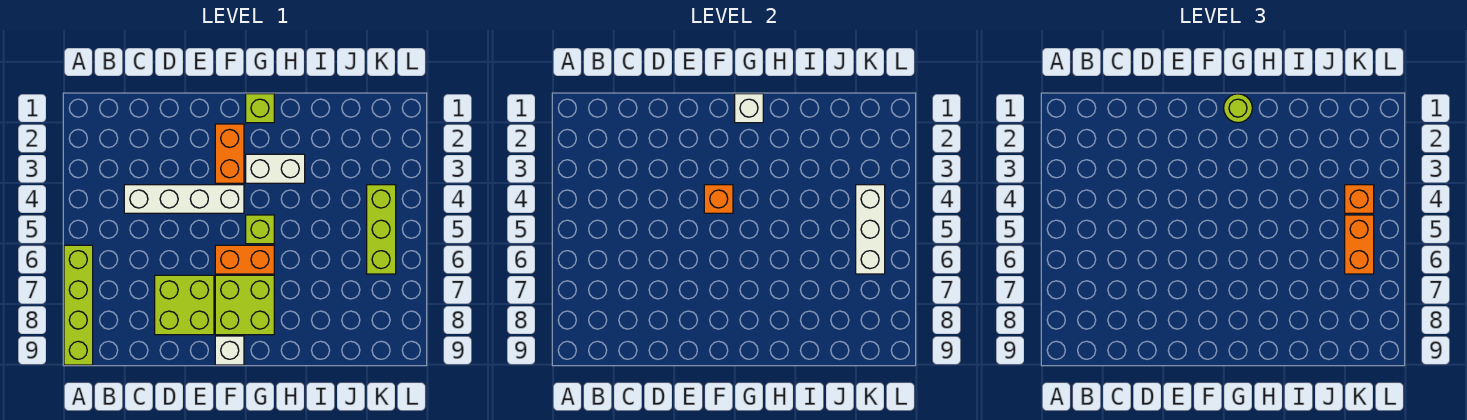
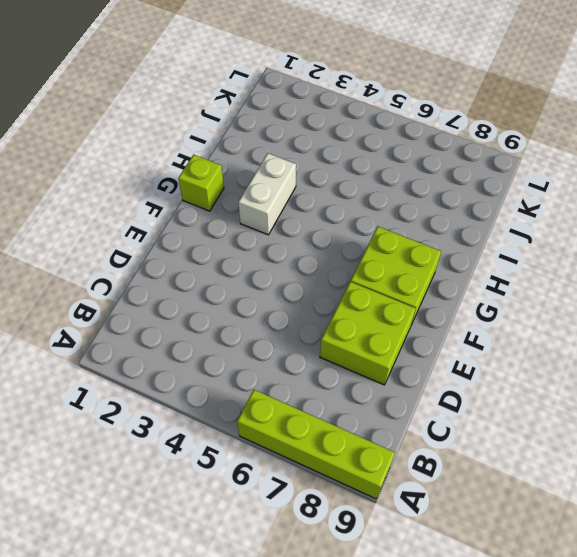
none -> white brick C4:F4 level 1
none -> orange brick F2:F3 level 1
none -> orange brick F6:G6 level 1

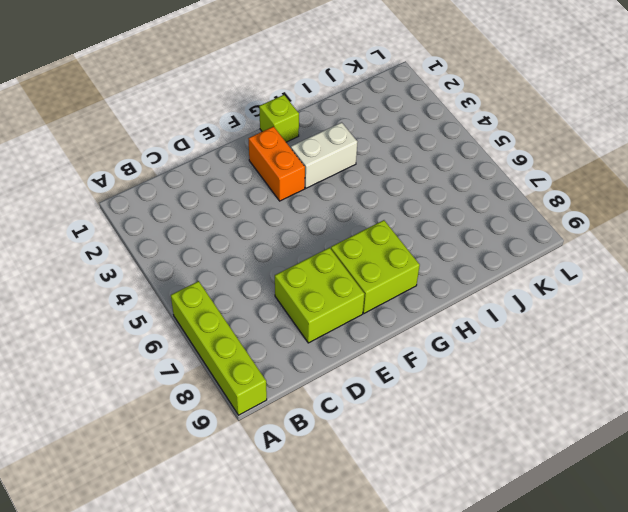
none -> white brick C4:F4 level 1
none -> orange brick F6:G6 level 1
none -> white brick F9 level 1

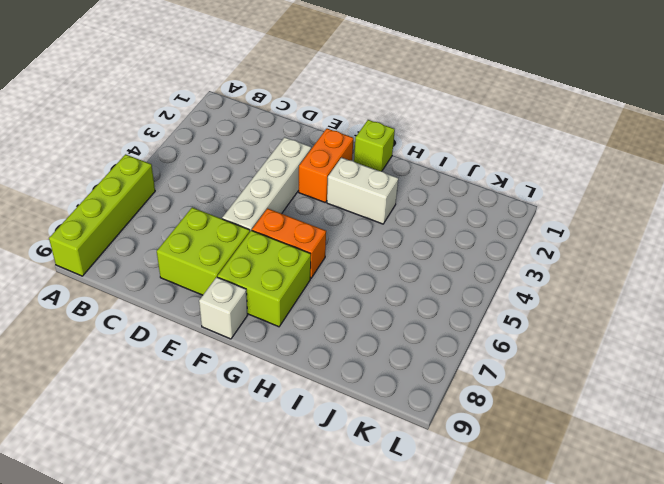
white brick E3:E6 level 1 -> white brick C4:F4 level 1
none -> lime brick G5 level 1
none -> lime brick K4:K6 level 1
none -> orange brick F4 level 2

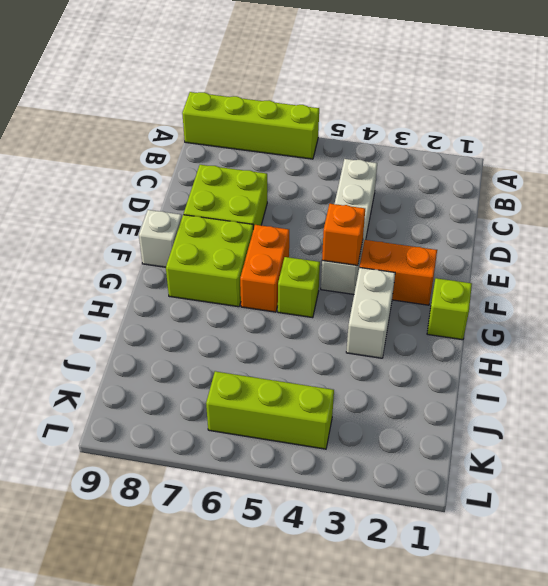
none -> white brick G1 level 2
none -> white brick K4:K6 level 2
none -> lime round brick G1 level 3

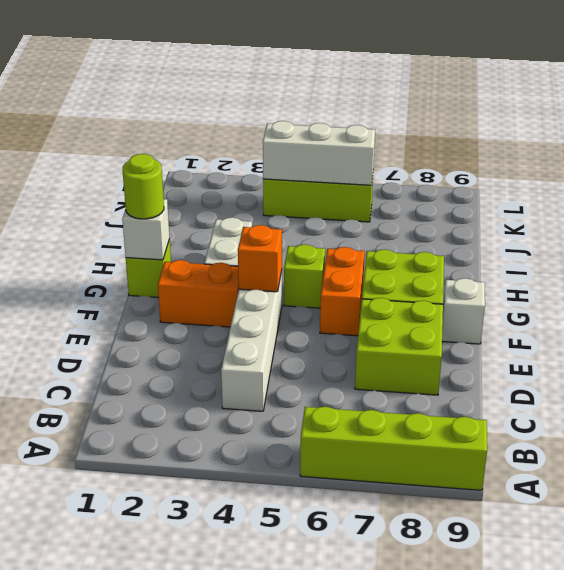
none -> orange brick K4 level 3
none -> orange brick K5:K6 level 3

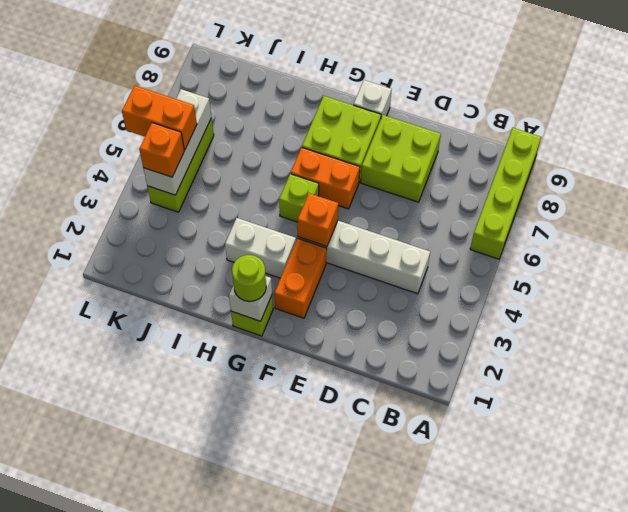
orange brick K5:L5 level 3 -> orange brick K5:K6 level 3

